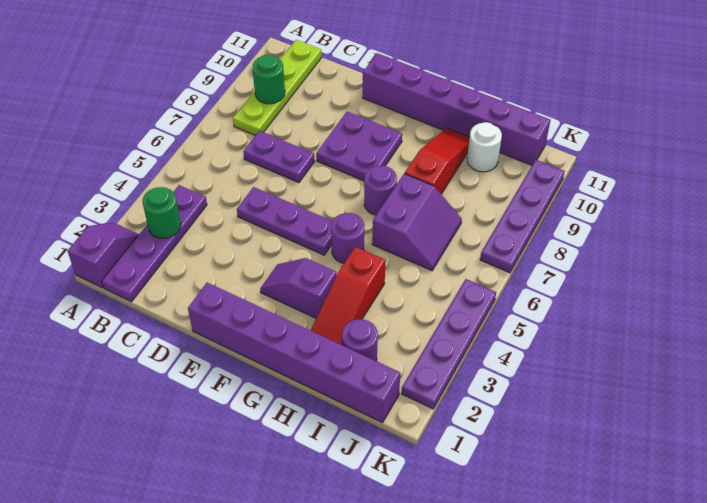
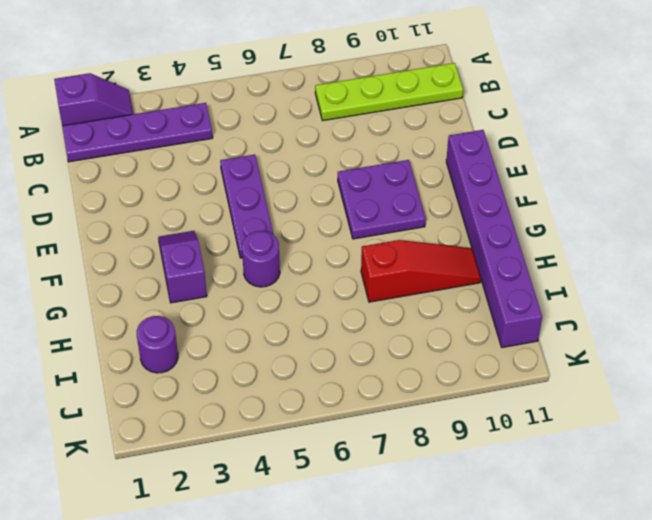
none -> purple plate C7:D7 level 1
none -> purple brick E1:J1 level 1
none -> purple round brick G7 level 1

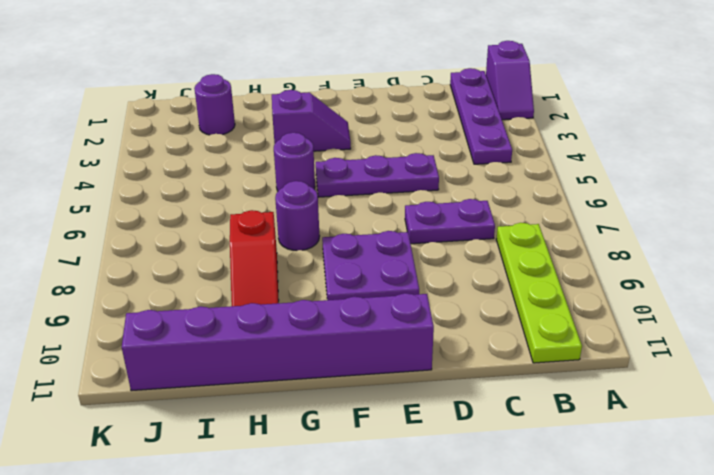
none -> purple brick E1:J1 level 1
none -> red slope H2:H4 level 1 top 4
none -> purple slope H6:I7 level 1 top H

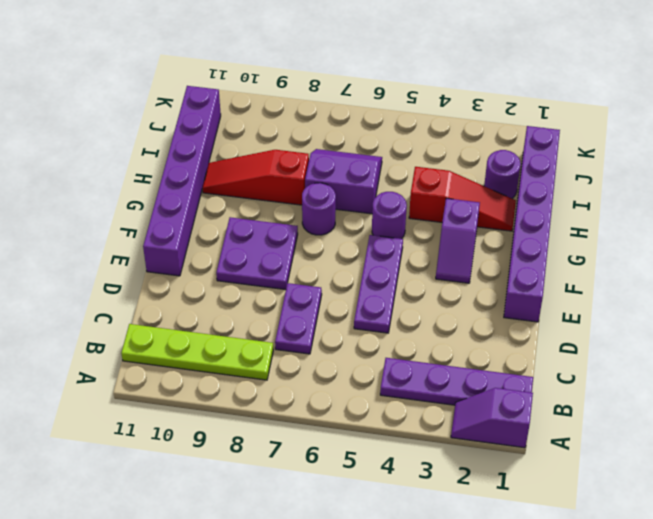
none -> white round brick I10 level 1
none -> purple plate K2:K5 level 1
none -> purple plate K7:K10 level 1

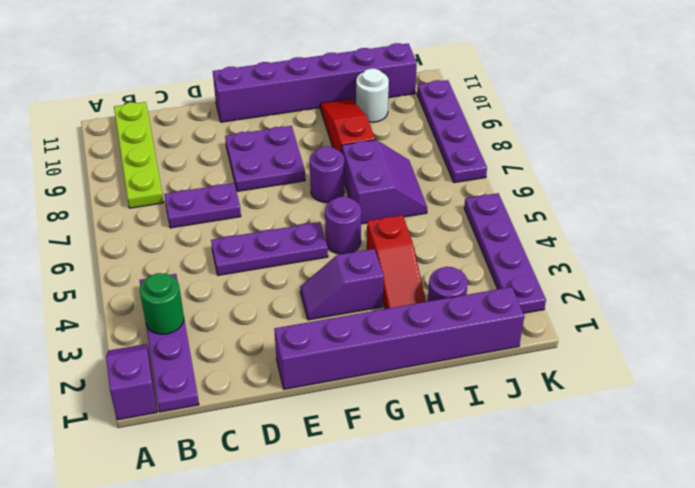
none -> green round brick B9 level 2

